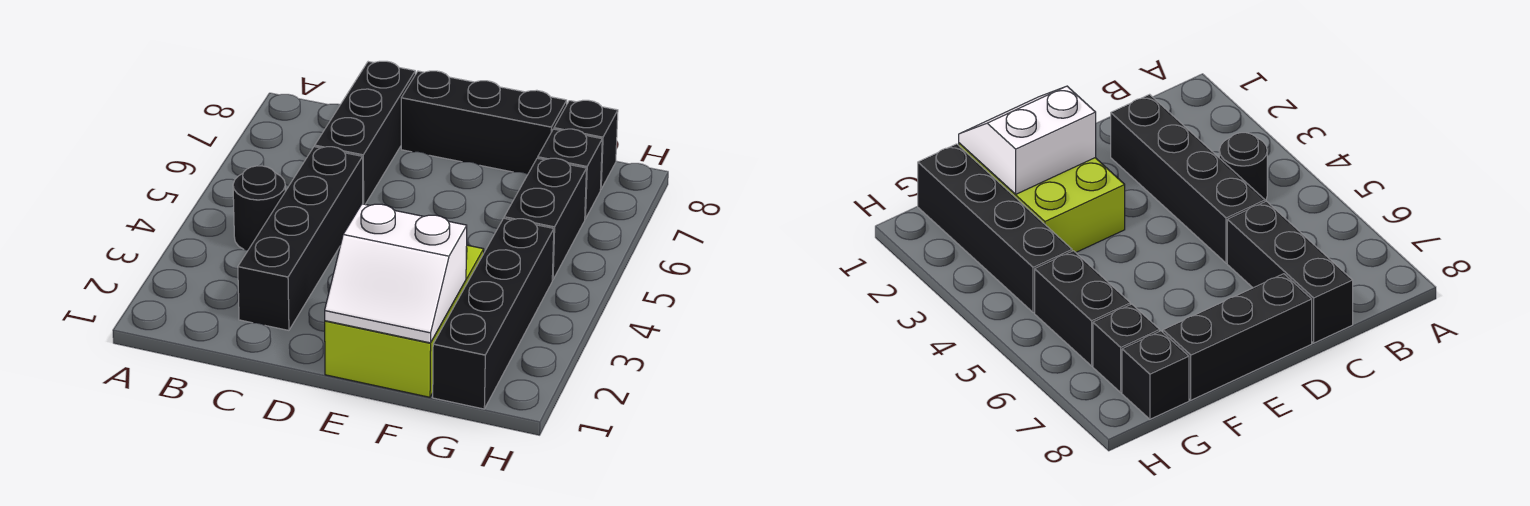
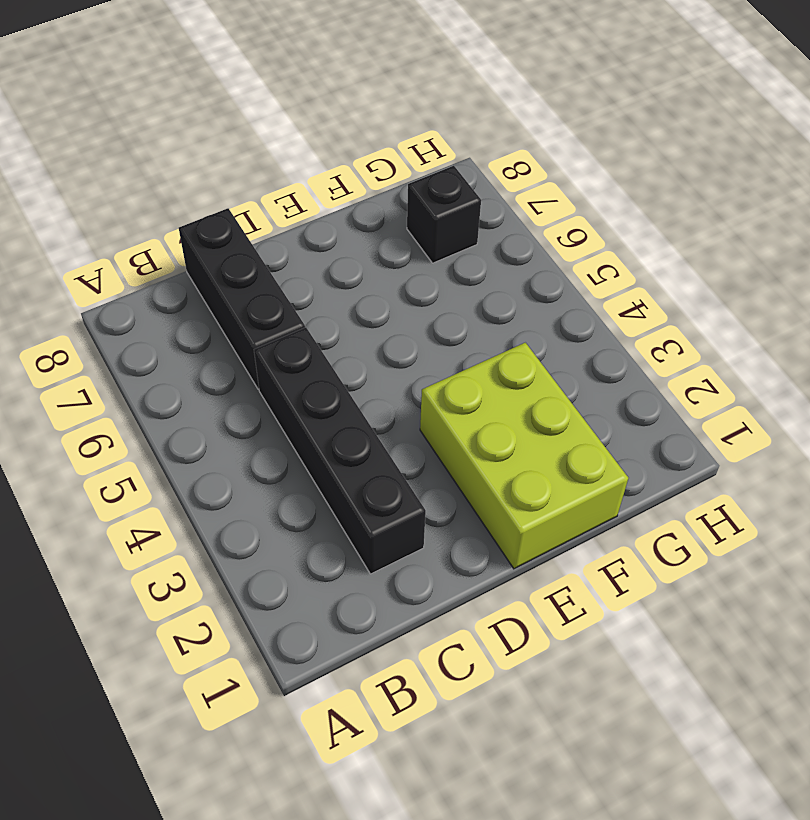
none -> black round brick B4 level 1
none -> black brick D8:F8 level 1

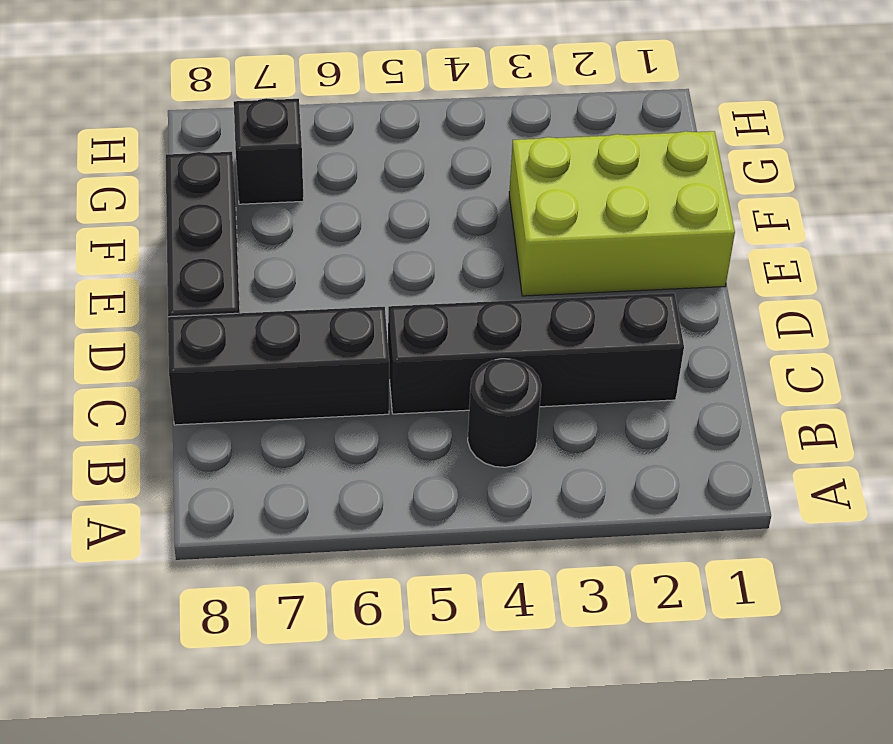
none -> black brick G1:G4 level 1
none -> black brick G5:G6 level 1

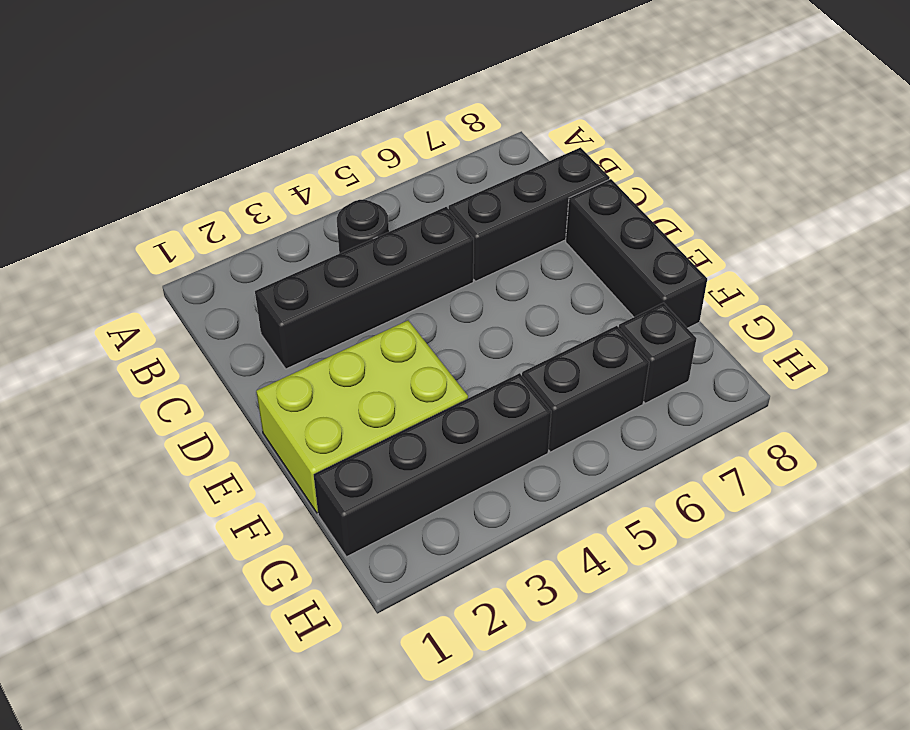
none -> black brick G8 level 1
none -> white slope E1:F2 level 2 top 2

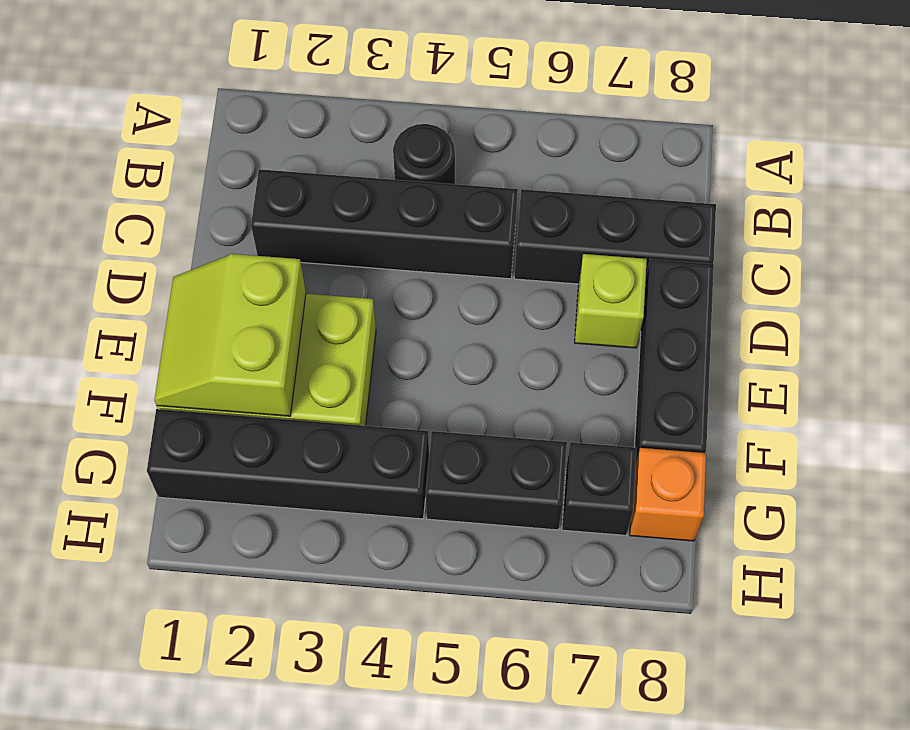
lime brick D7 level 1 -> none
lime slope E1:F2 level 2 top 2 -> white slope E1:F2 level 2 top 2
orange brick G8 level 1 -> black brick G8 level 1

